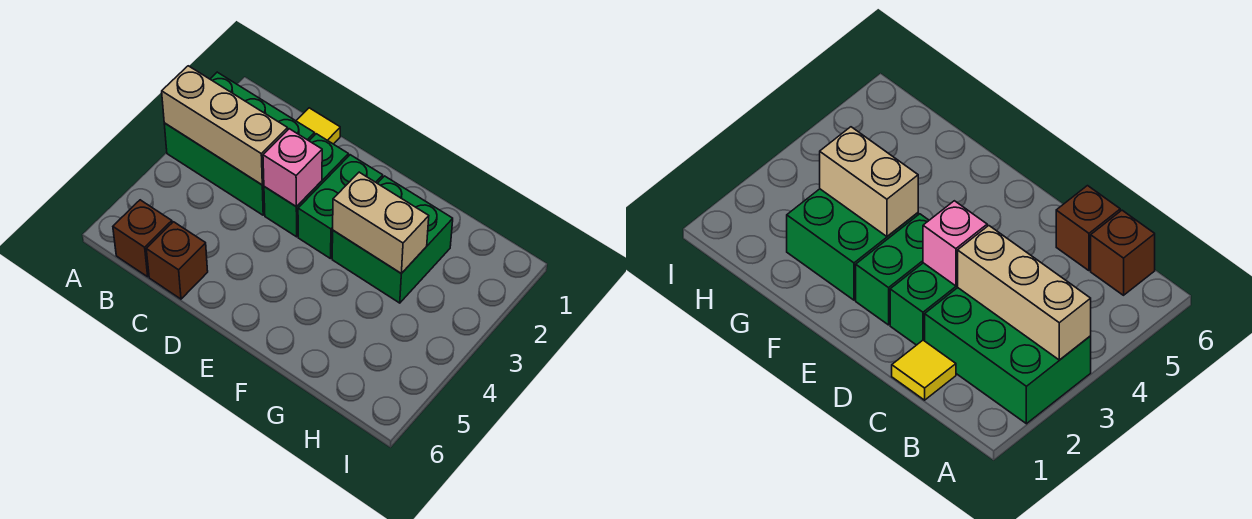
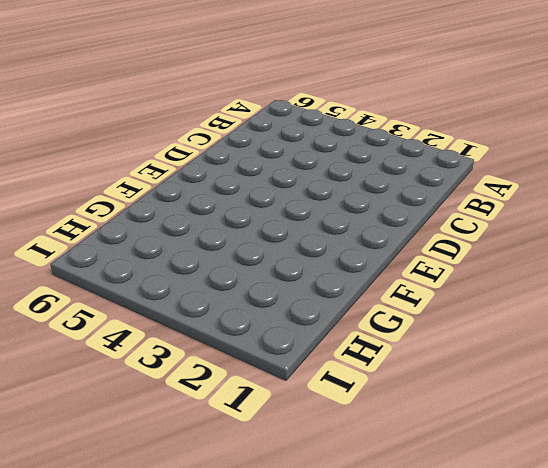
none -> green brick A2:C3 level 1
none -> brown brick B6 level 1

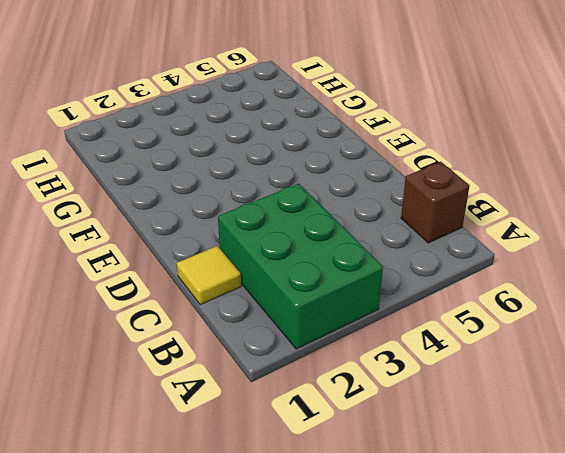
none -> brown brick C6 level 1
none -> green brick D2:D3 level 1

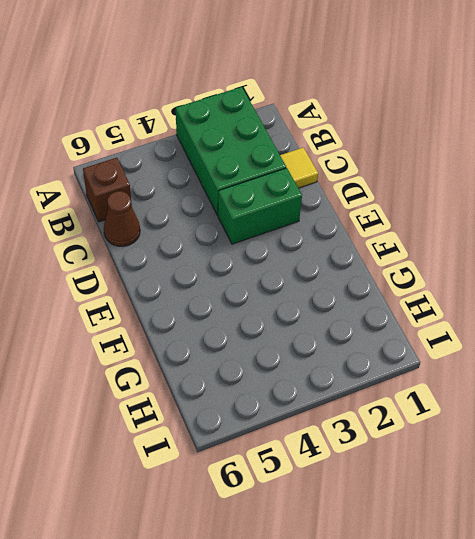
brown cone C6 level 1 -> brown brick C6 level 1
none -> green brick E2:E3 level 1
none -> green brick F2:G3 level 1

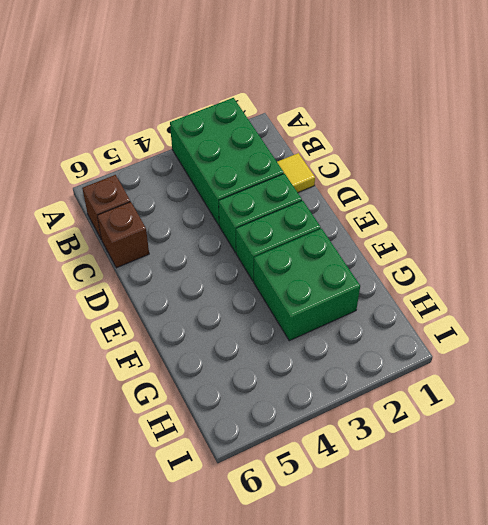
none -> tan brick A3:C3 level 2
none -> pink brick D3 level 2

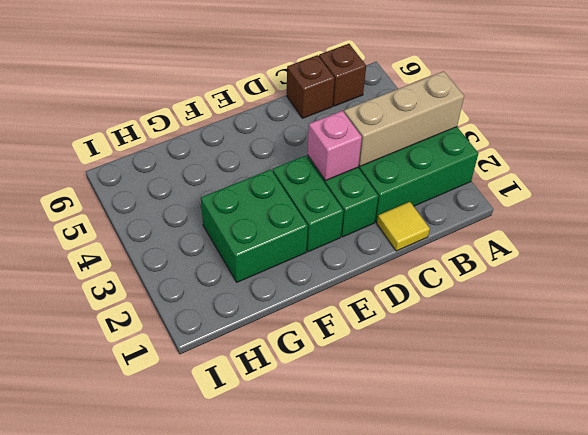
none -> tan brick F3:G3 level 2

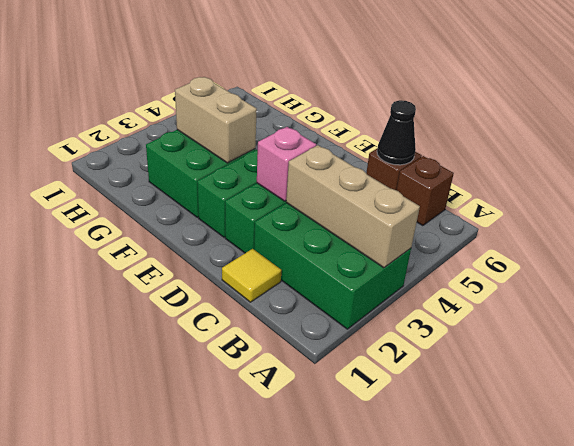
black cone C6 level 2 -> none

